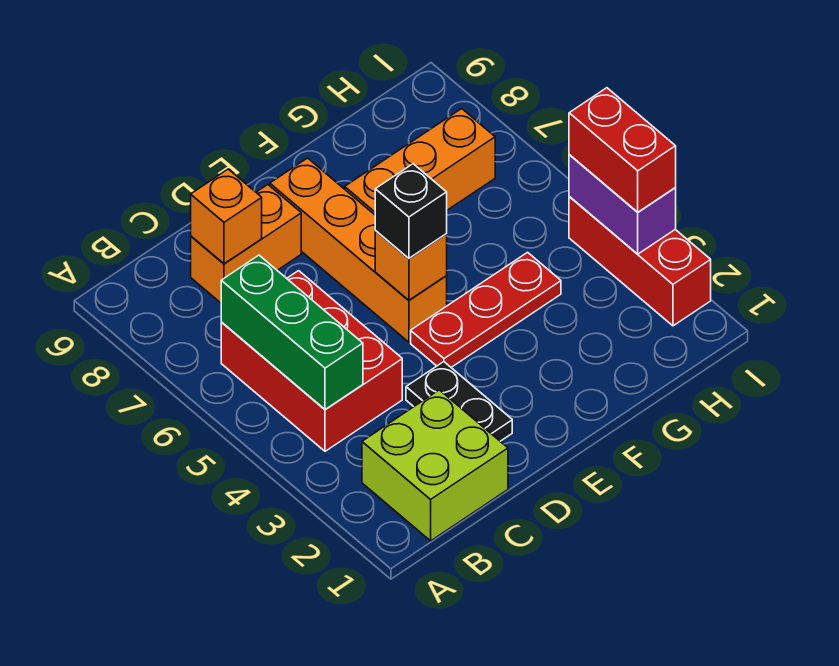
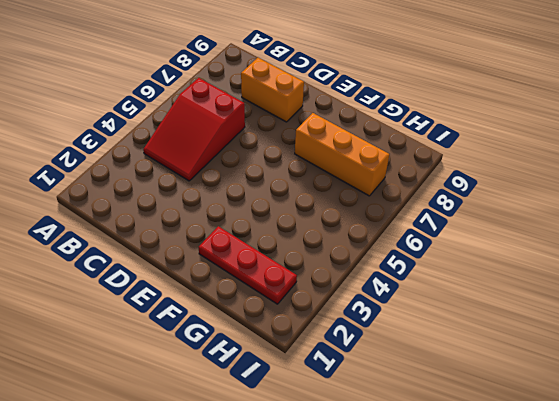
red slope B4:C6 level 1 top 6 -> red brick B4:C6 level 1
red plate F2:H2 level 1 -> red plate E4:G4 level 1
none -> lime brick B1:C2 level 1
none -> black plate D2:D3 level 1
none -> orange brick E5:E8 level 1

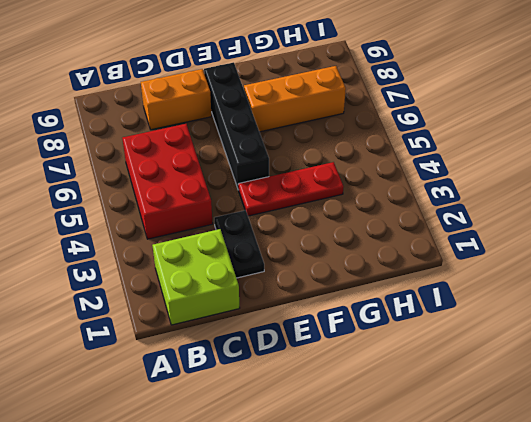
black brick E5:E8 level 1 -> orange brick E5:E8 level 1
none -> red brick I2:I4 level 1
none -> green brick B4:B6 level 2
none -> orange brick C8 level 2

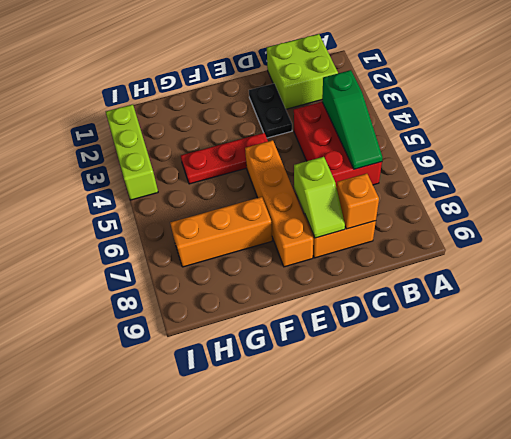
green slope B4:B6 level 2 top 4 -> green brick B4:B6 level 2
lime slope D7:D8 level 2 top 7 -> none
lime brick I2:I4 level 1 -> red brick I2:I4 level 1
none -> orange brick E5 level 2
none -> purple brick I3:I4 level 2
none -> black brick E5 level 3

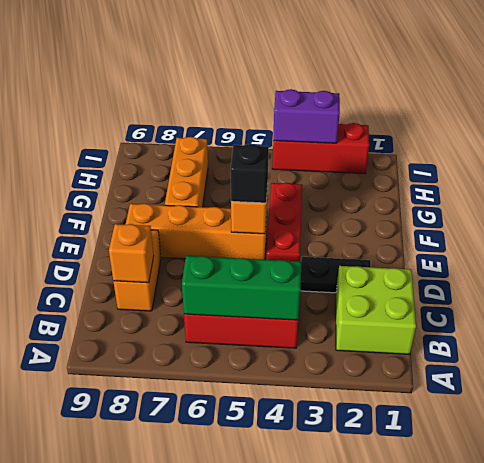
none -> red brick I3:I4 level 3

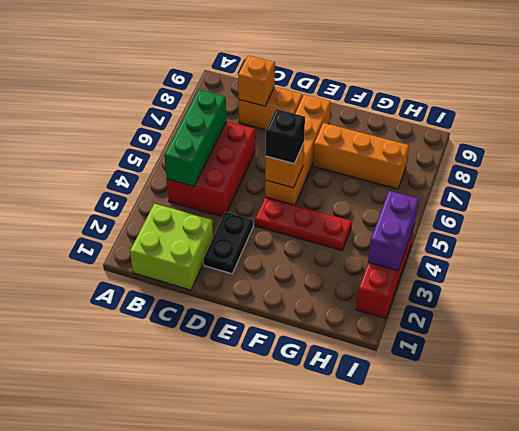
none -> red brick I3:I4 level 3

